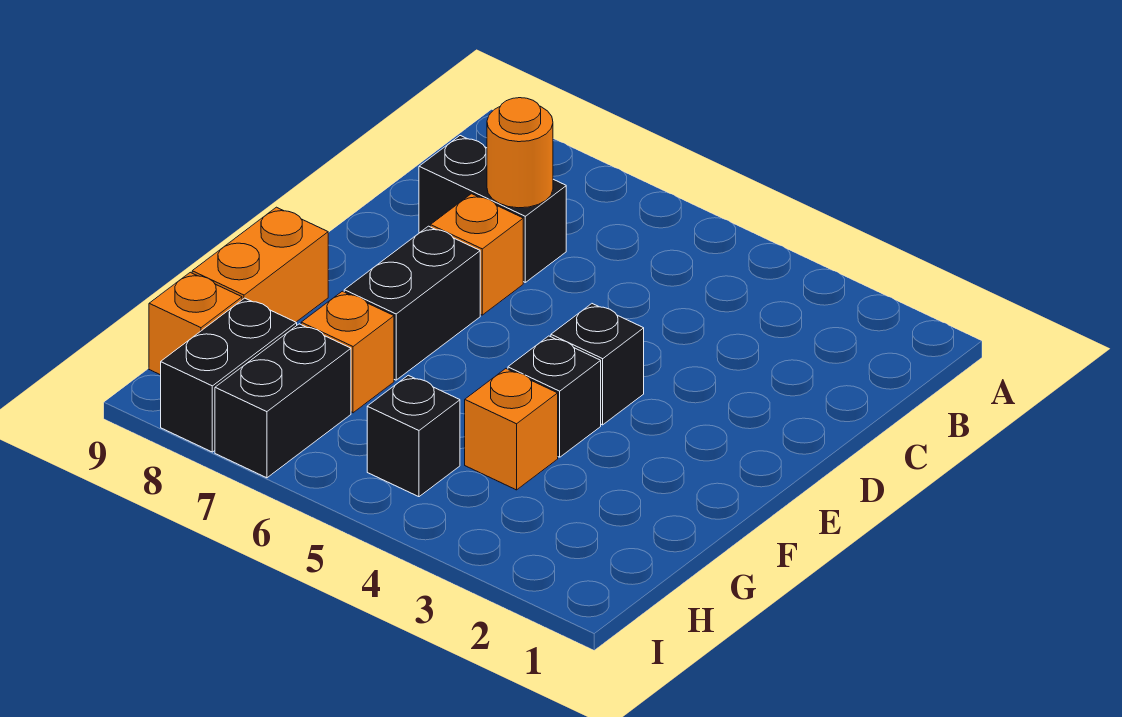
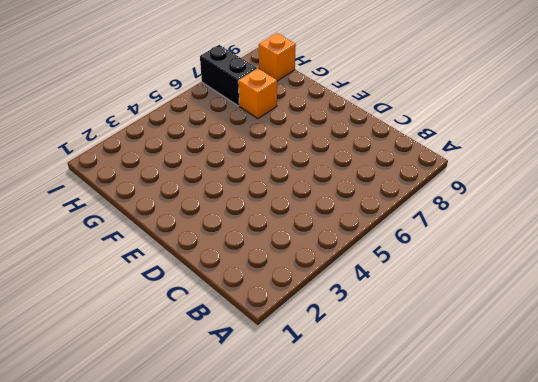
none -> black brick C7:C8 level 1
none -> orange brick D7 level 1
none -> black brick E4 level 1

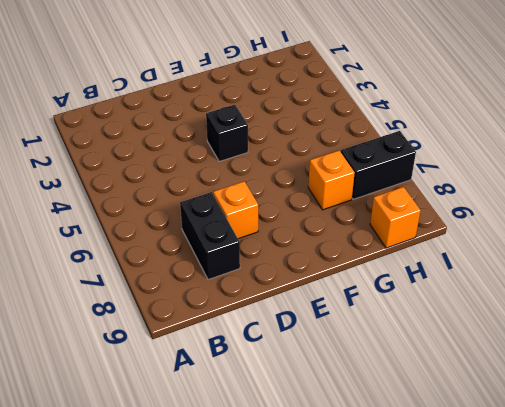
none -> black brick E7:F7 level 1
none -> black brick F4 level 1
none -> orange brick F9:G9 level 1

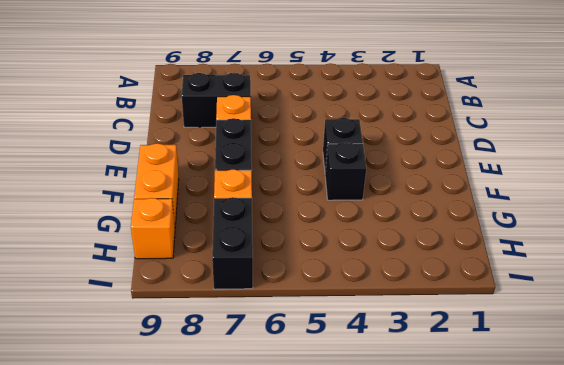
none -> orange brick G4 level 1
none -> black brick H5 level 1
none -> black brick H8:I8 level 1

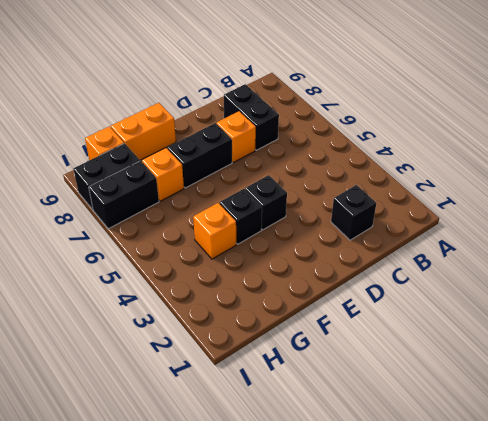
black brick C2 level 1 -> black brick H5 level 1
none -> orange round brick C7 level 2

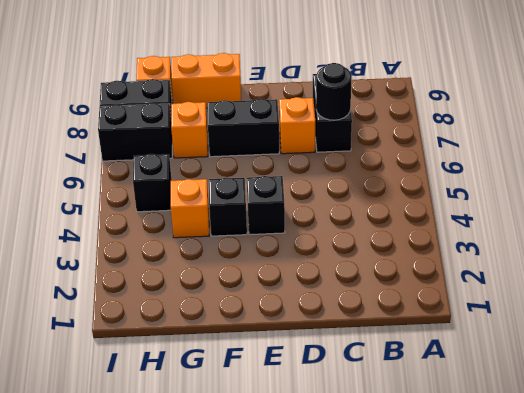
black round brick C7 level 2 -> orange round brick C7 level 2

